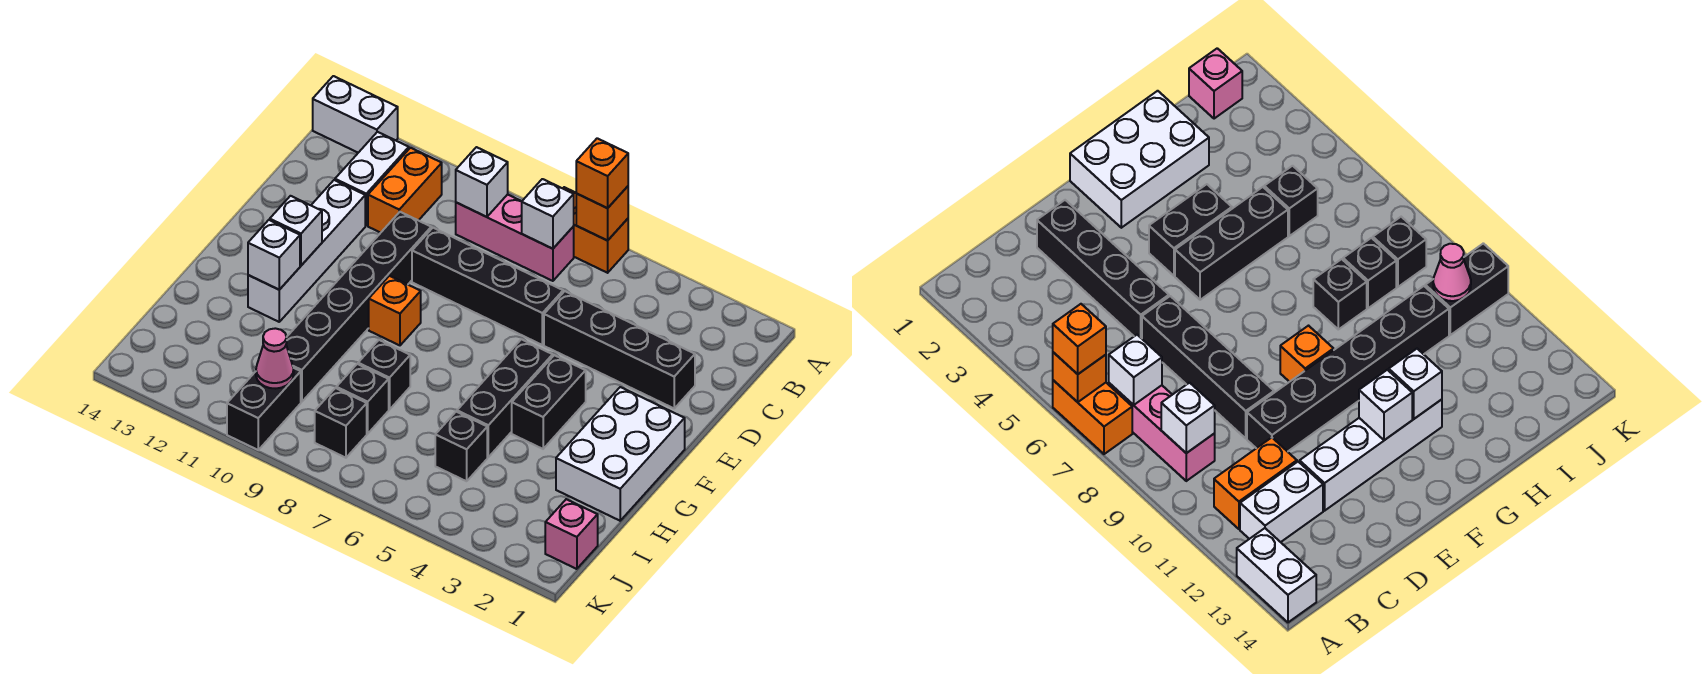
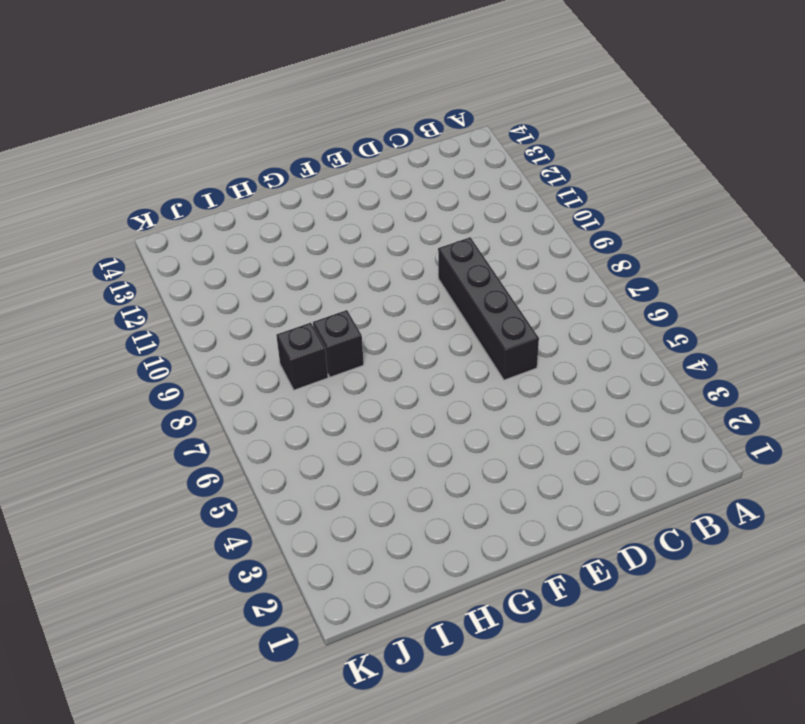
none -> orange brick A6:A7 level 1
none -> white brick A13:A14 level 1
none -> pink brick B7:B9 level 1

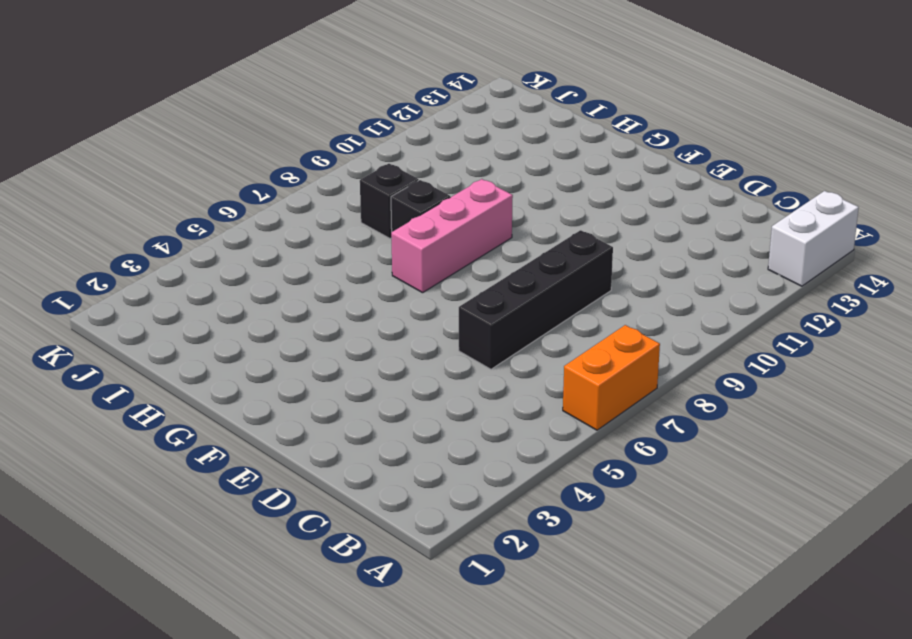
pink brick G7:G9 level 1 -> pink brick B7:B9 level 1
none -> orange brick B11:C11 level 1
none -> white brick B12:C12 level 1
none -> black brick D2:D5 level 1

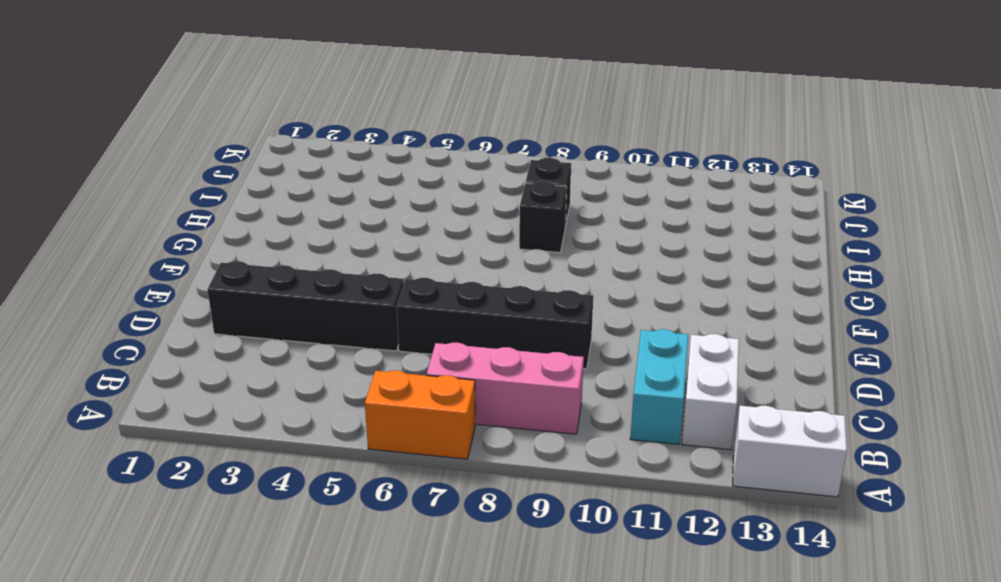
cyan brick B11:C11 level 1 -> orange brick B11:C11 level 1
none -> black brick D10:I10 level 1
none -> white brick D12:G12 level 1
none -> white brick F1:H2 level 1

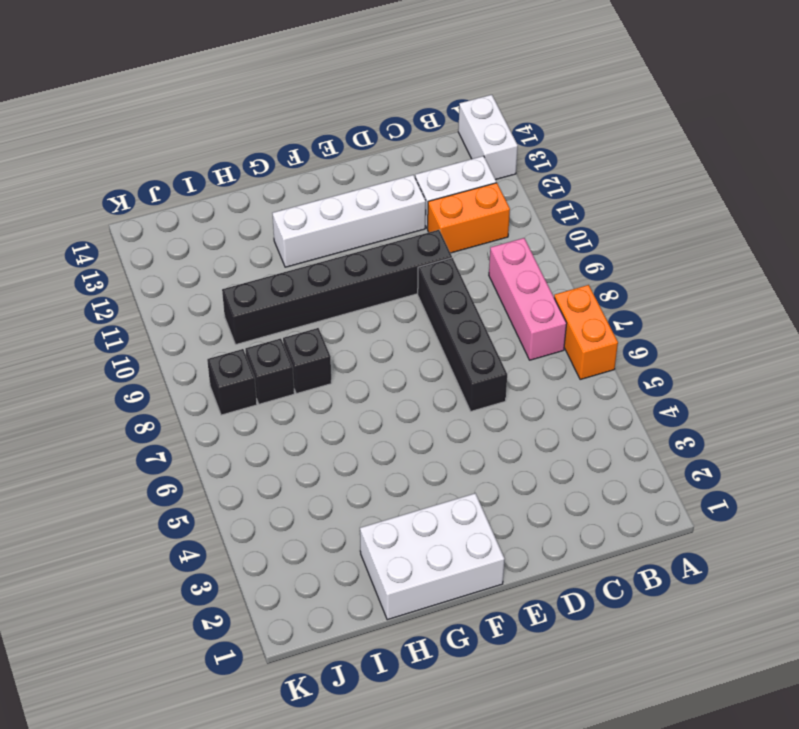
none -> black brick D2:D5 level 1
none -> black brick F4:G4 level 1
none -> black brick F5:H5 level 1

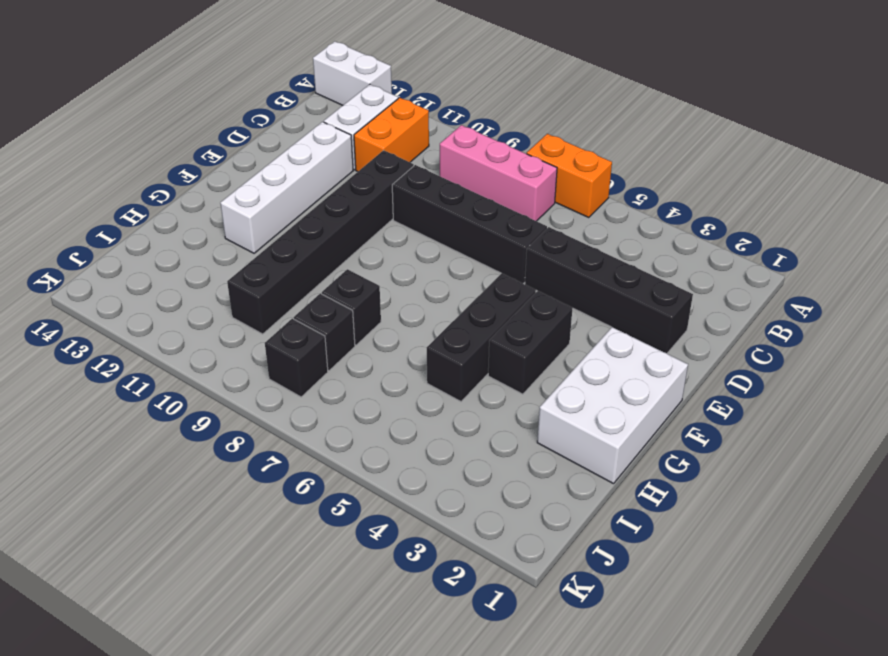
none -> orange brick F9 level 1
none -> black brick I5 level 1
none -> pink brick J1 level 1

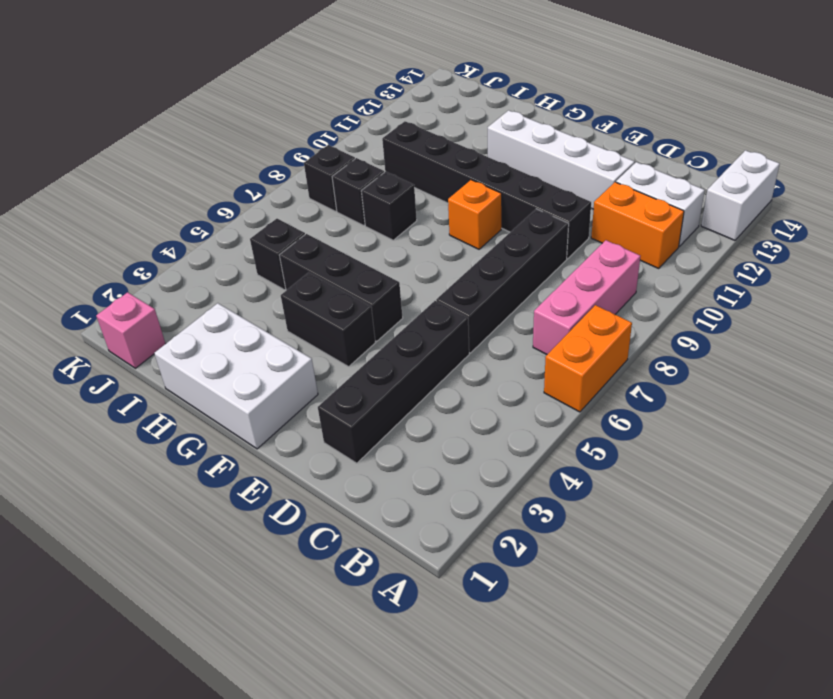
none -> black brick J10:K10 level 1
none -> orange brick A6 level 2
none -> white brick B7 level 2

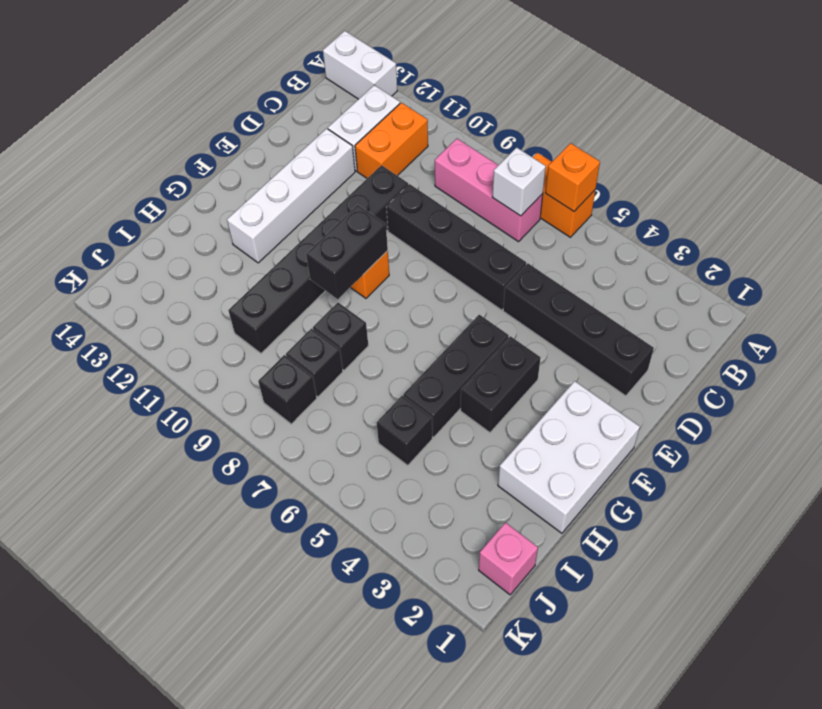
black brick F9:G9 level 2 -> black brick J10:K10 level 1
none -> white brick B9 level 2
none -> white brick F12 level 2
none -> white brick G12 level 2

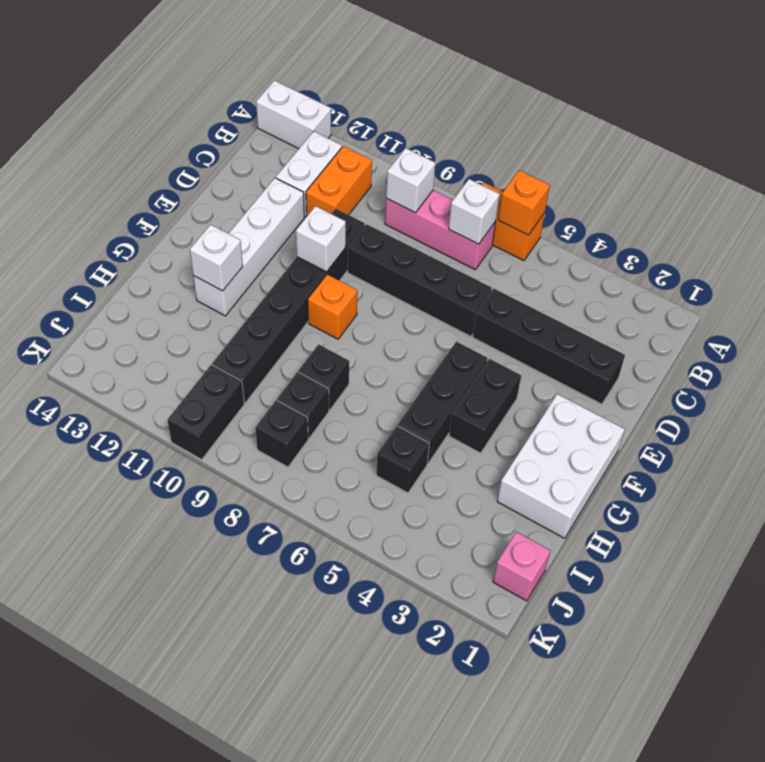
white brick E10 level 2 -> white brick F12 level 2
none -> pink cone J10 level 2
none -> orange brick A6 level 3

